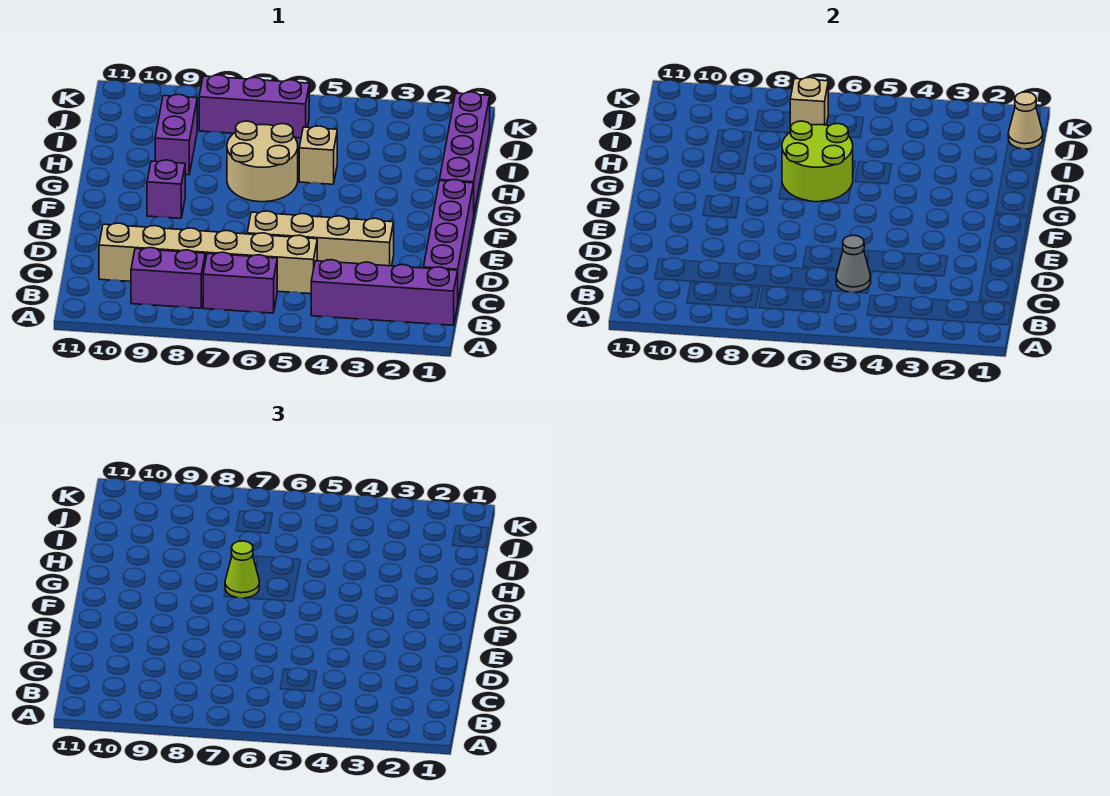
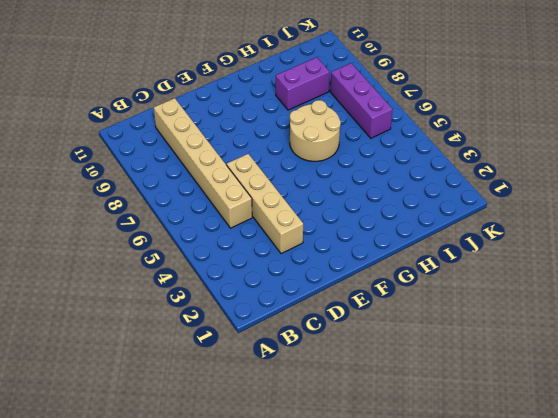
none -> purple brick B1:B4 level 1
none -> purple brick B6:B7 level 1
none -> purple brick B8:B9 level 1

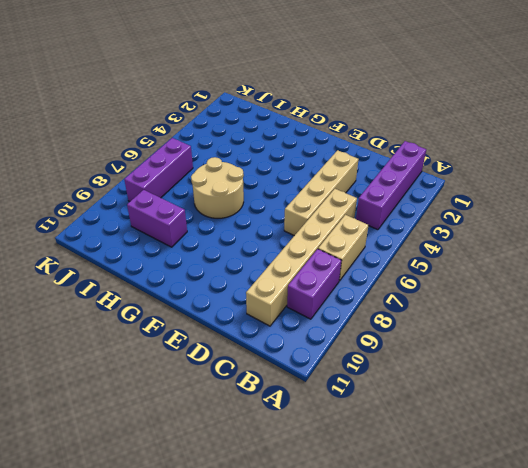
tan brick B6:B7 level 1 -> purple brick B6:B7 level 1
none -> purple brick C1:F1 level 1
none -> purple brick F9 level 1
none -> purple brick G1:J1 level 1

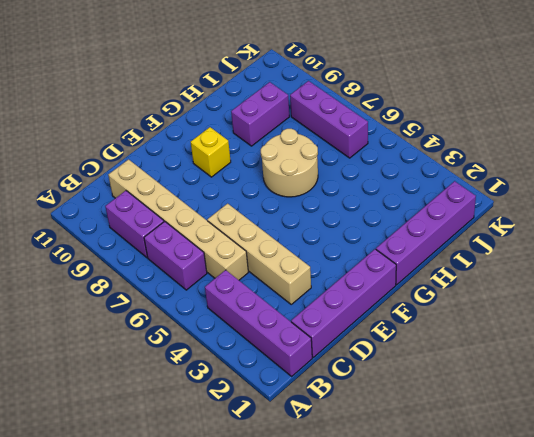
yellow brick F9 level 1 -> purple brick F9 level 1
none -> tan brick H5 level 1
none -> grey cone C5 level 2
none -> lime round brick G6:H7 level 2

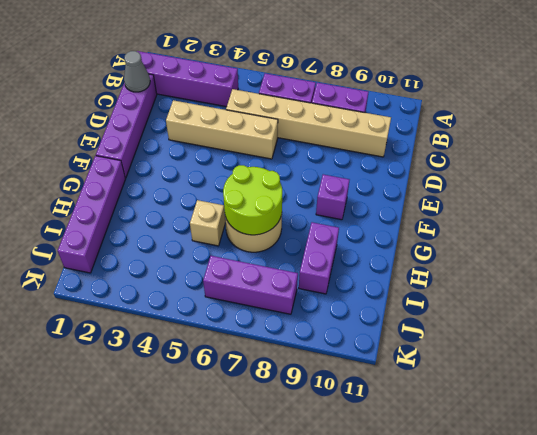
grey cone C1 level 2 -> grey cone C5 level 2
none -> tan cone J1 level 2
none -> tan brick J7 level 2
none -> lime cone G7 level 3

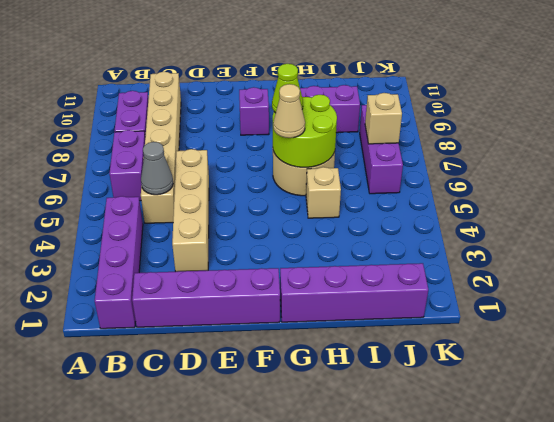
tan cone G6 level 3 -> tan cone J1 level 2

